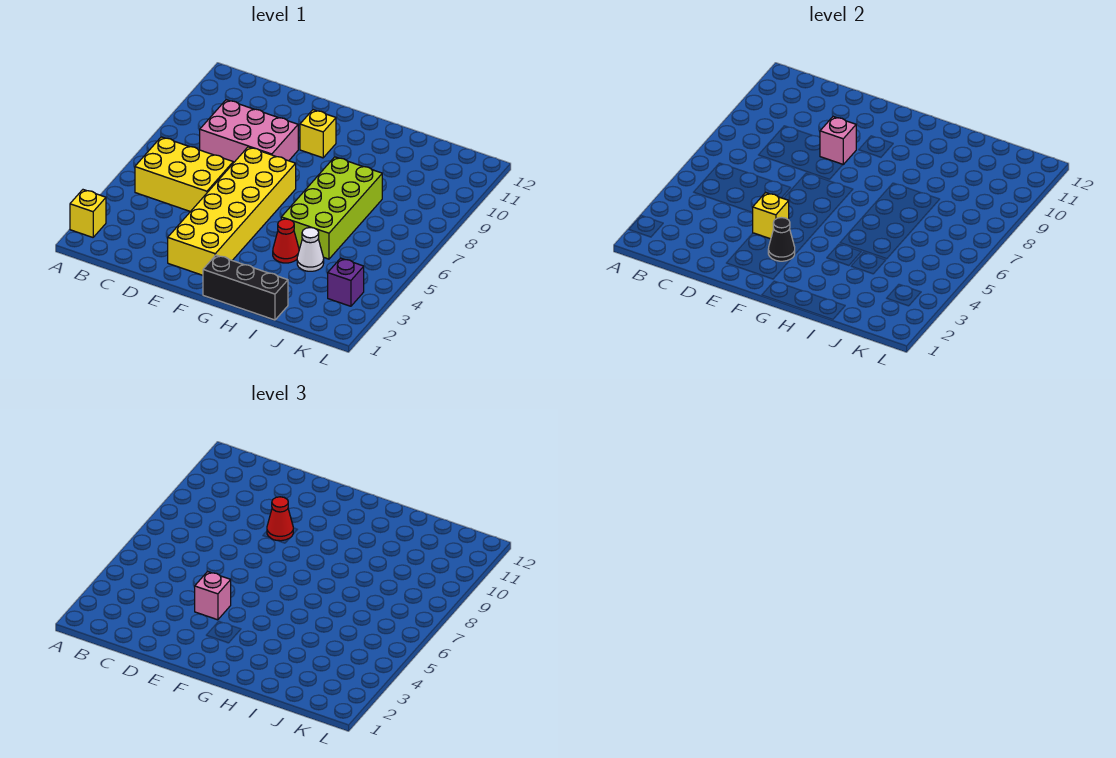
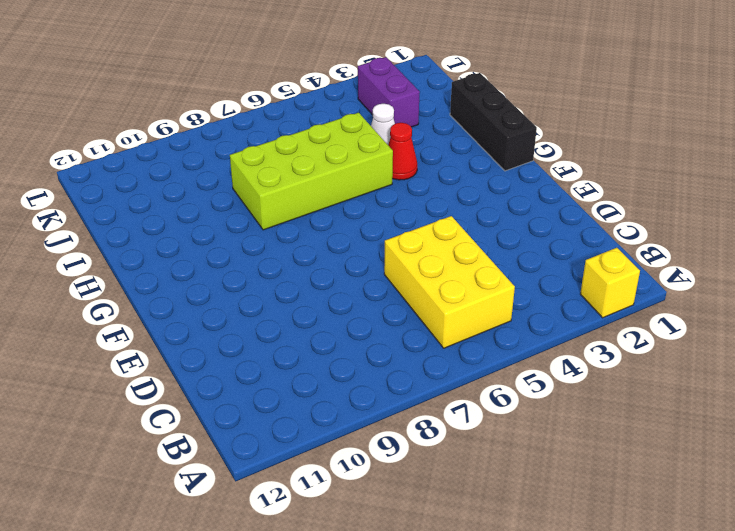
purple brick J3:K3 level 1 -> purple brick K3 level 1
none -> pink brick C8:E9 level 1
none -> yellow brick E2:F7 level 1
none -> yellow brick F10 level 1

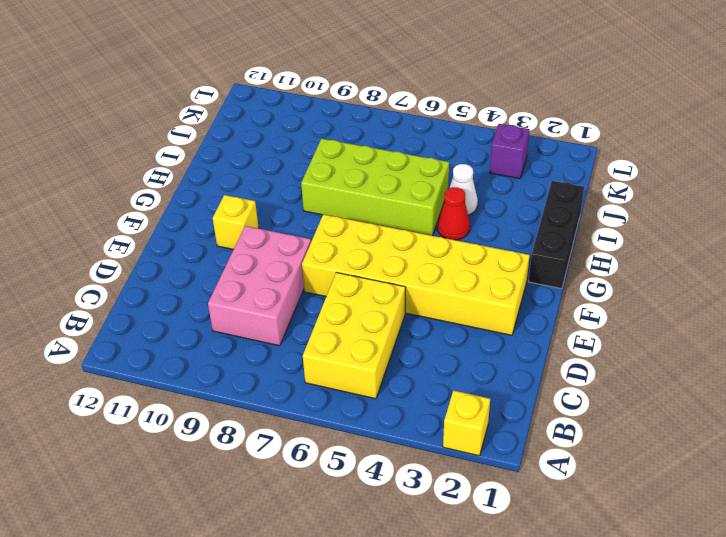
none -> yellow brick E4 level 2
none -> pink brick E9 level 2
none -> black cone F3 level 2

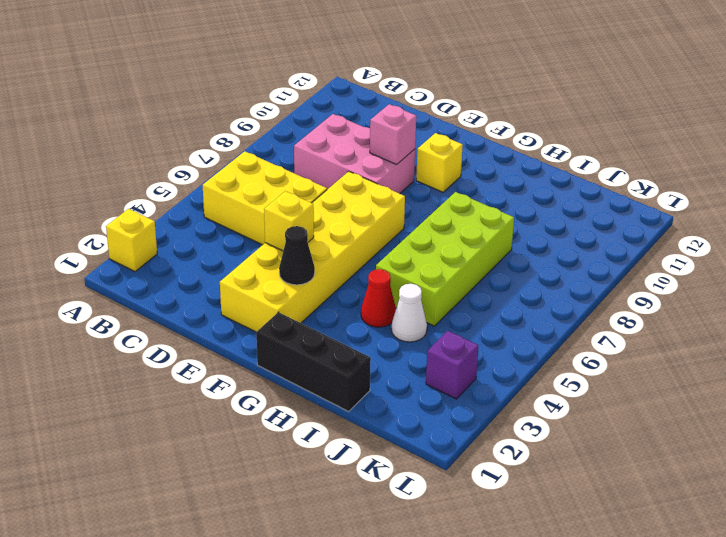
none -> pink brick E4 level 3
none -> red cone E9 level 3

